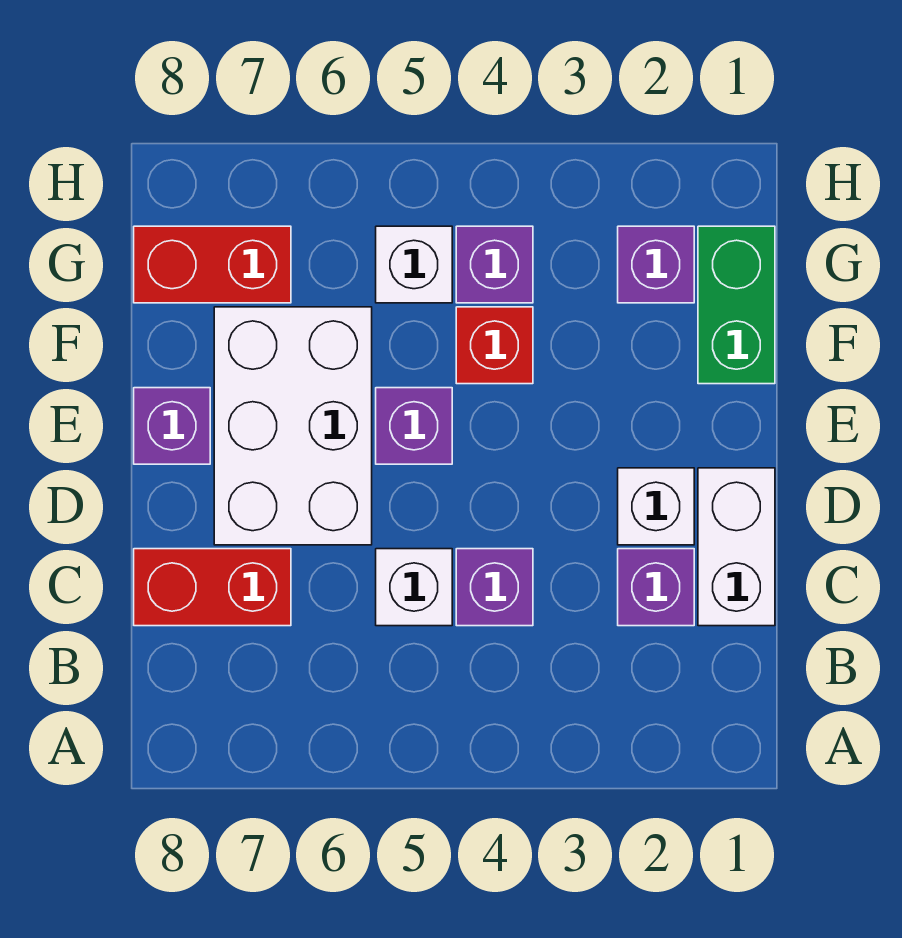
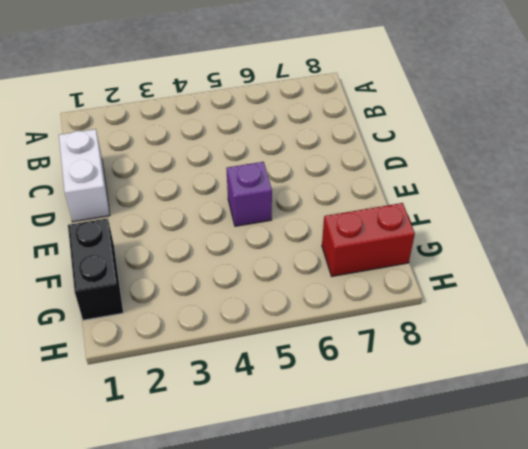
black brick F1:G1 level 1 -> green brick F1:G1 level 1
none -> purple brick C2 level 1
none -> purple brick C4 level 1
none -> white brick C5 level 1

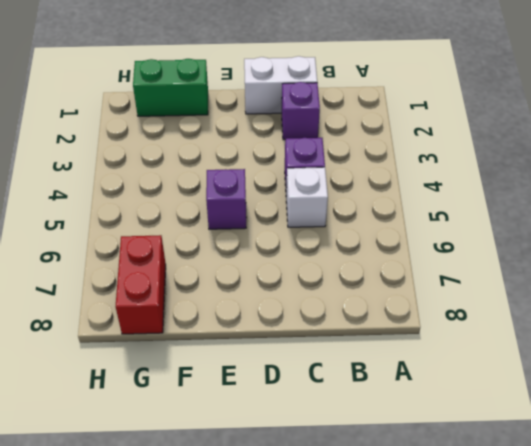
none -> red brick C7:C8 level 1
none -> white brick D2 level 1
none -> white brick D6:F7 level 1

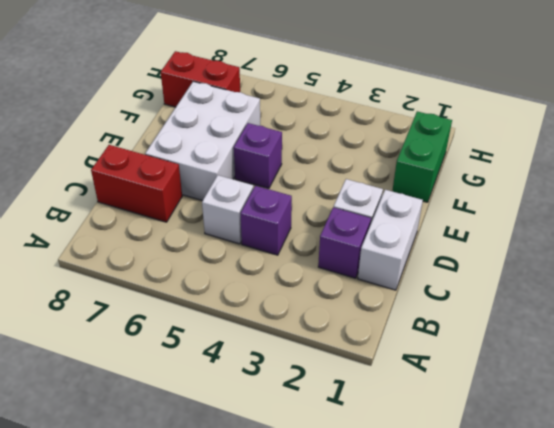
none -> purple brick E8 level 1
none -> red brick F4 level 1
none -> purple brick G2 level 1

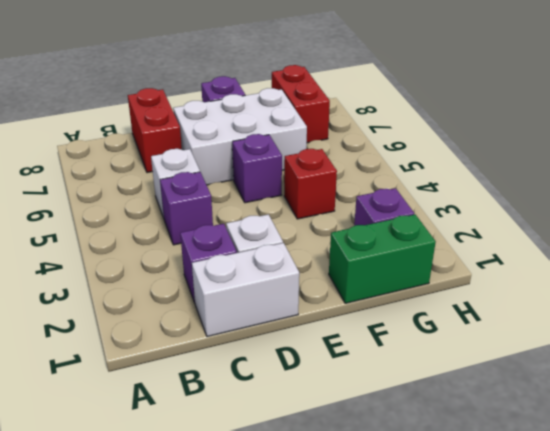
none -> purple brick G4 level 1
none -> white brick G5 level 1

